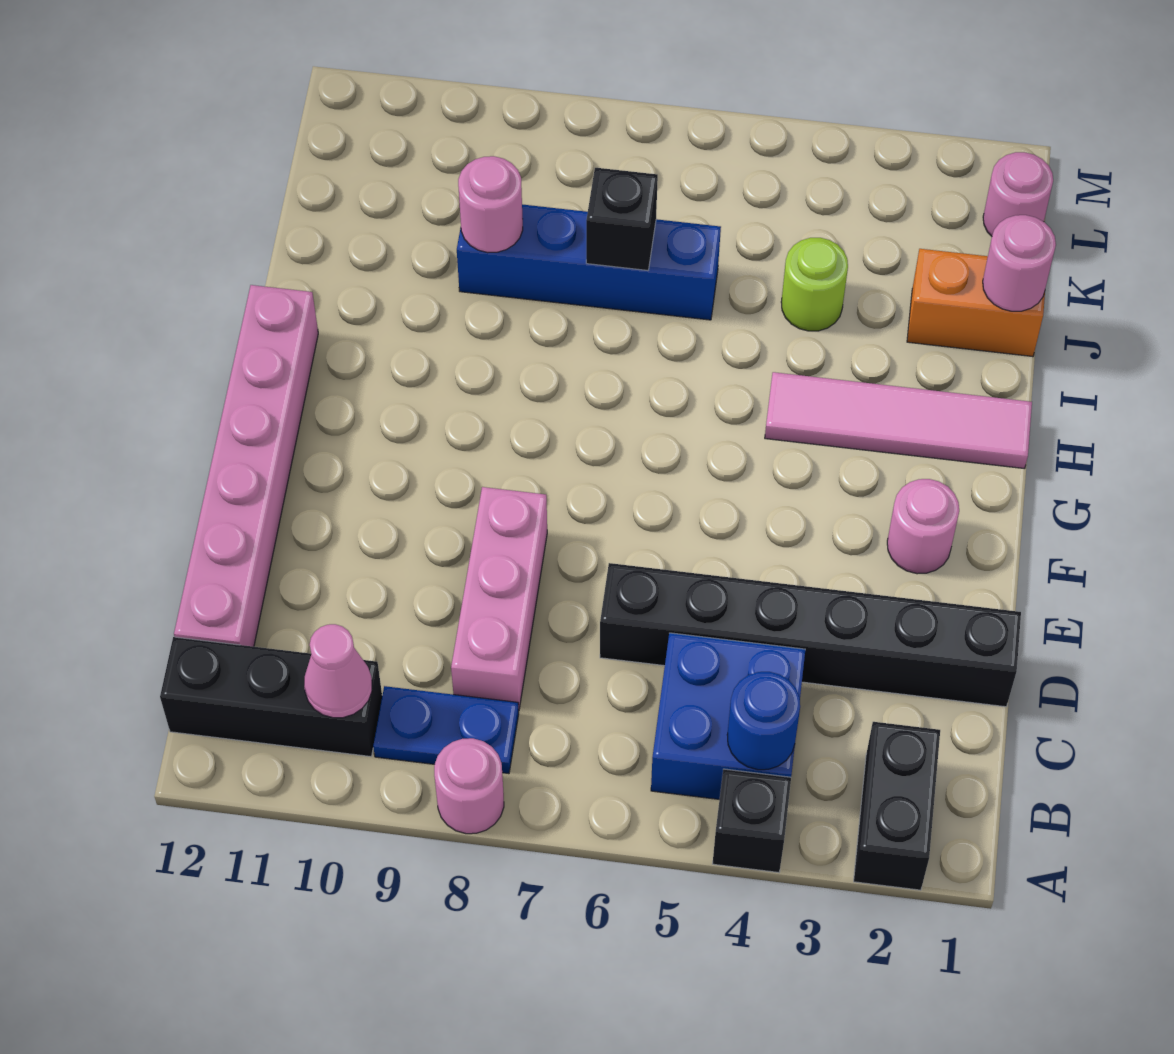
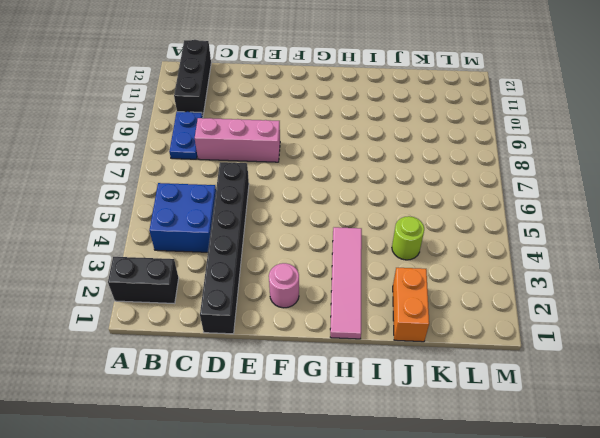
none -> black brick A4 level 1
none -> pink round brick A8 level 1
none -> pink brick C12:H12 level 1

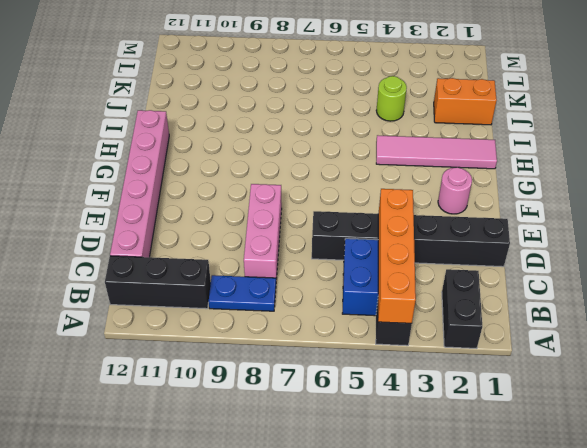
orange brick A4:D4 level 2 -> blue round brick B4 level 2
none -> pink round brick A8 level 1
none -> blue brick J6:J9 level 1
none -> pink round brick L1 level 1

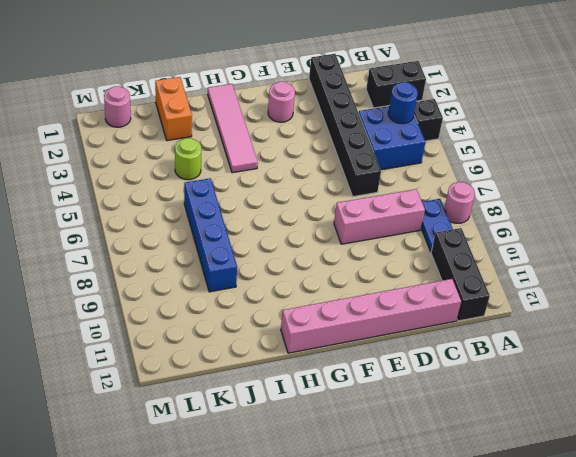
none -> pink cone B10 level 2
none -> pink round brick J1 level 2
none -> black brick J7 level 2

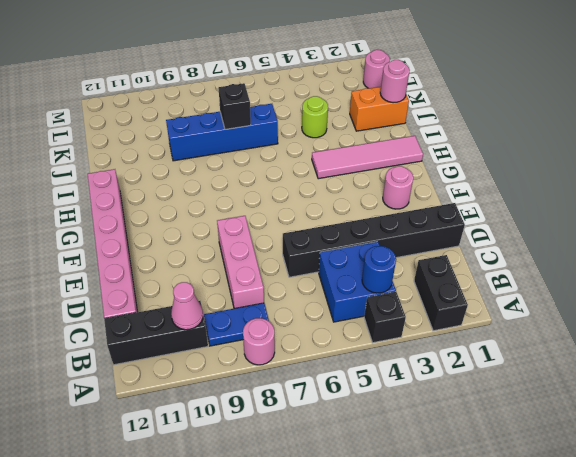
none -> pink round brick J9 level 2

